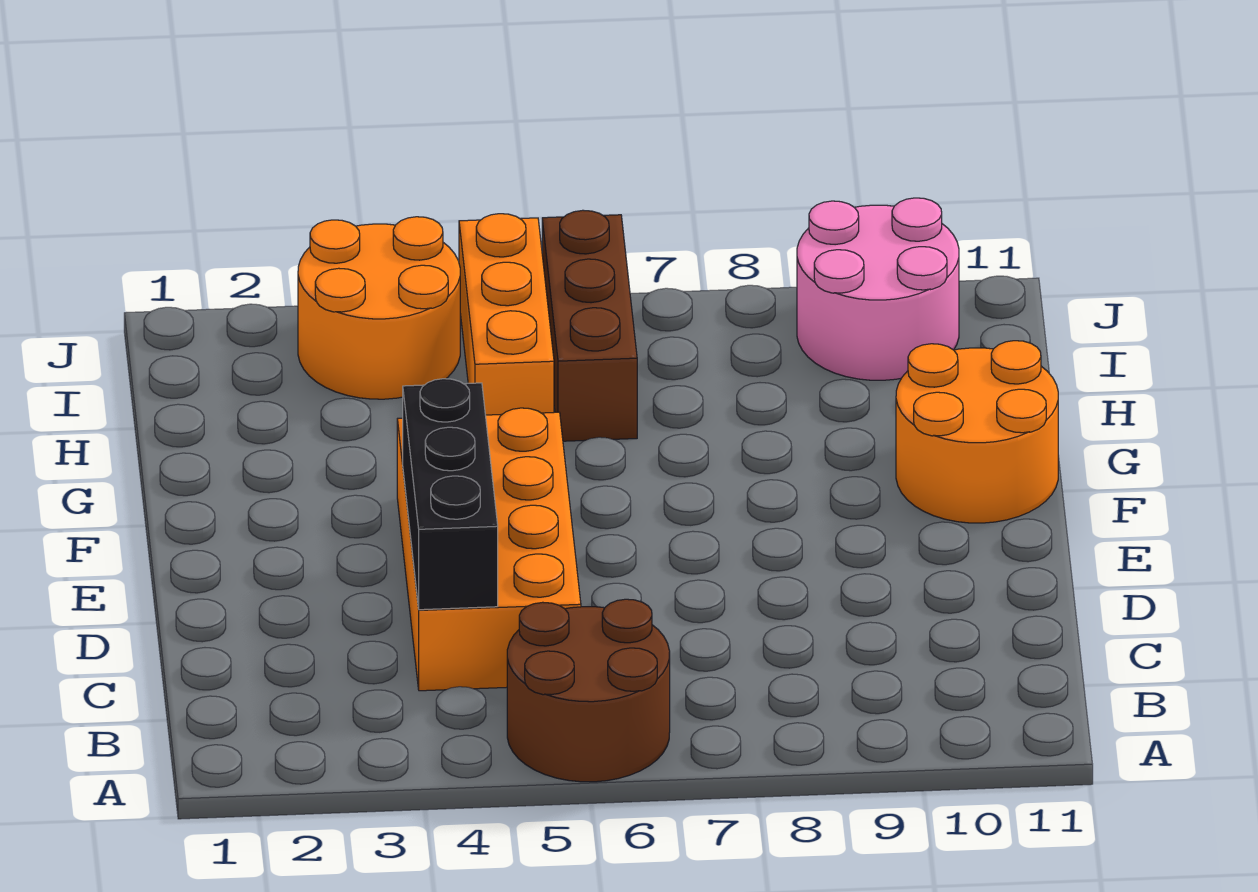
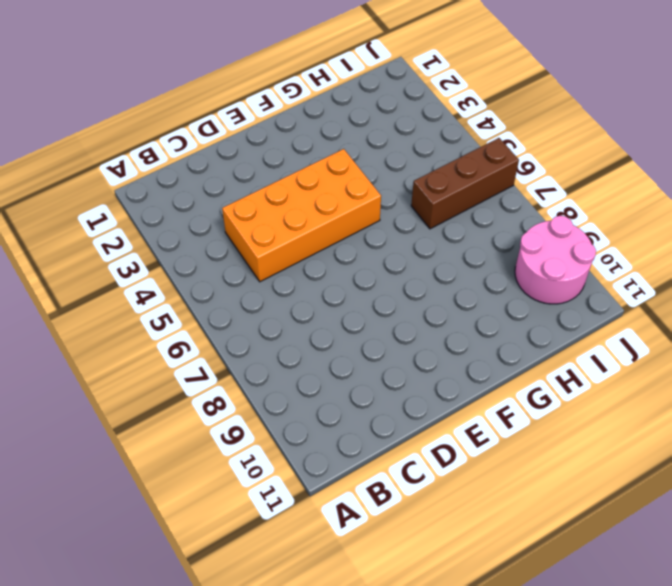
none -> brown round brick A5:B6 level 1
none -> orange round brick F10:G11 level 1

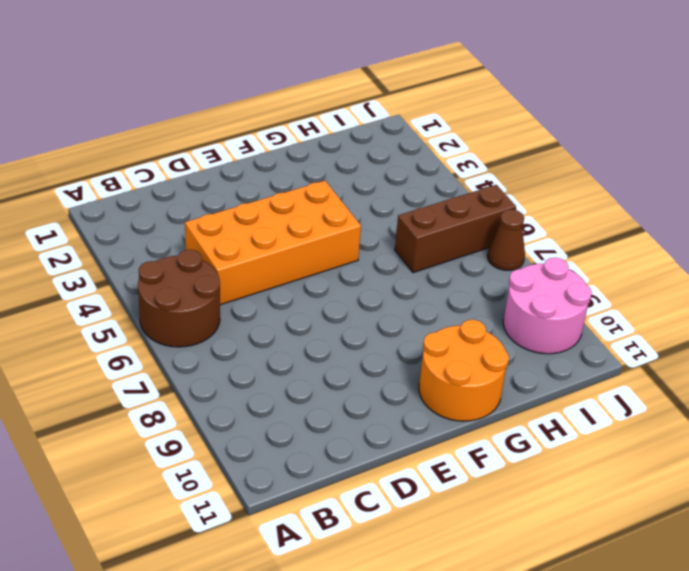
brown cone J7 level 1 -> none
none -> orange brick H5:J5 level 1
none -> orange round brick I3:J4 level 1

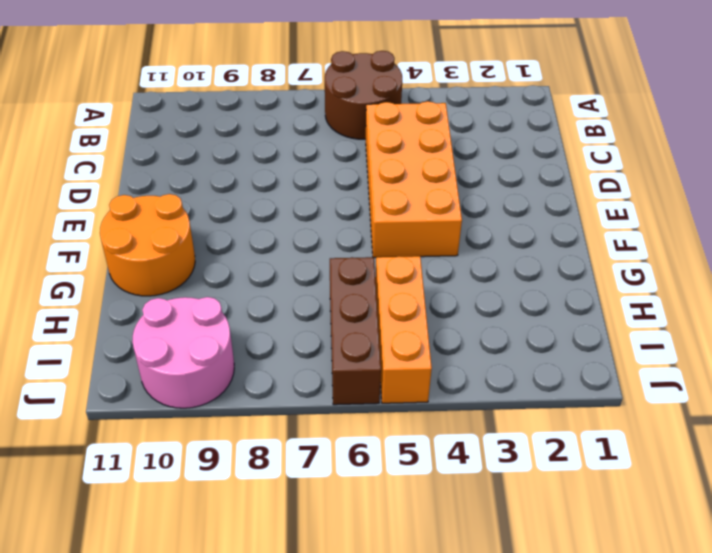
none -> orange round brick I3:J4 level 1
none -> black brick C4:E4 level 2

